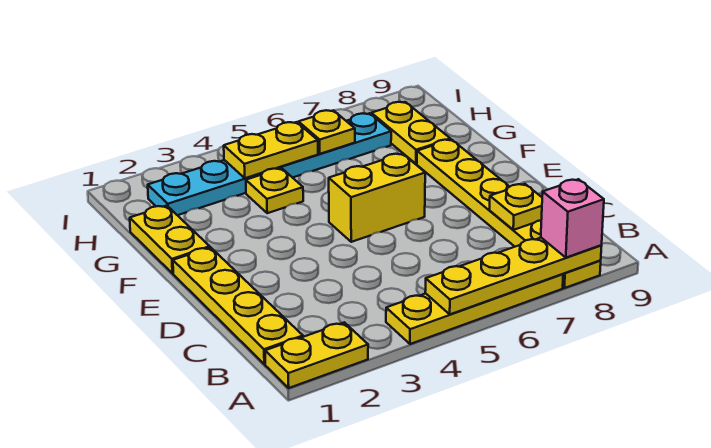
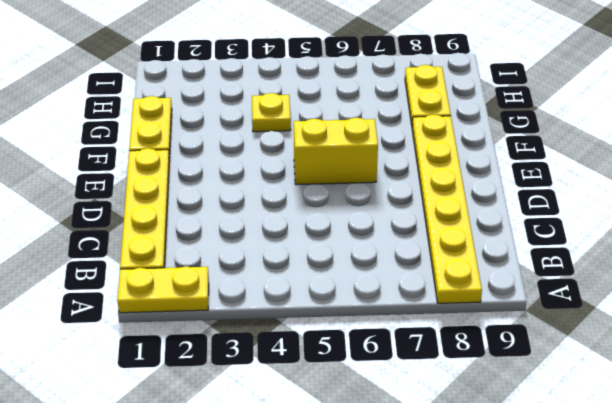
none -> yellow plate A4:A7 level 1
none -> cyan plate H2:H7 level 1
none -> yellow plate A5:A8 level 2

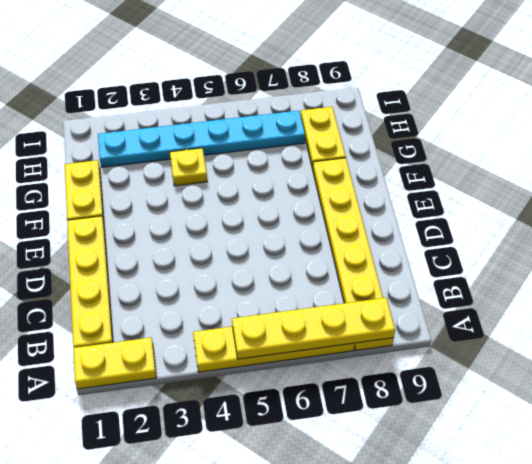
none -> yellow brick E5:E6 level 1
none -> yellow plate C8 level 2
none -> yellow plate H4:H5 level 2

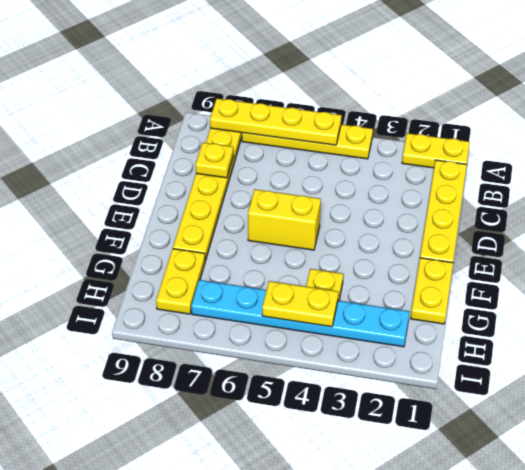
none -> yellow plate H6 level 2
none -> pink brick A8 level 3

